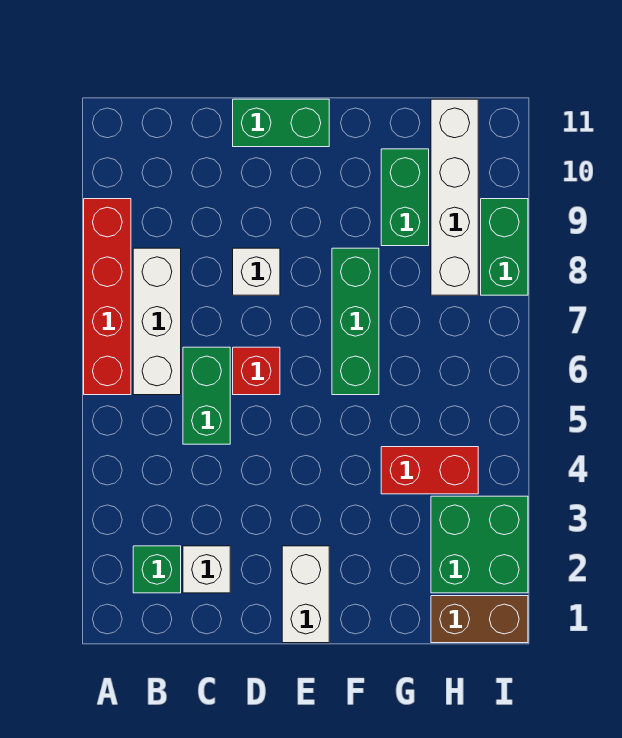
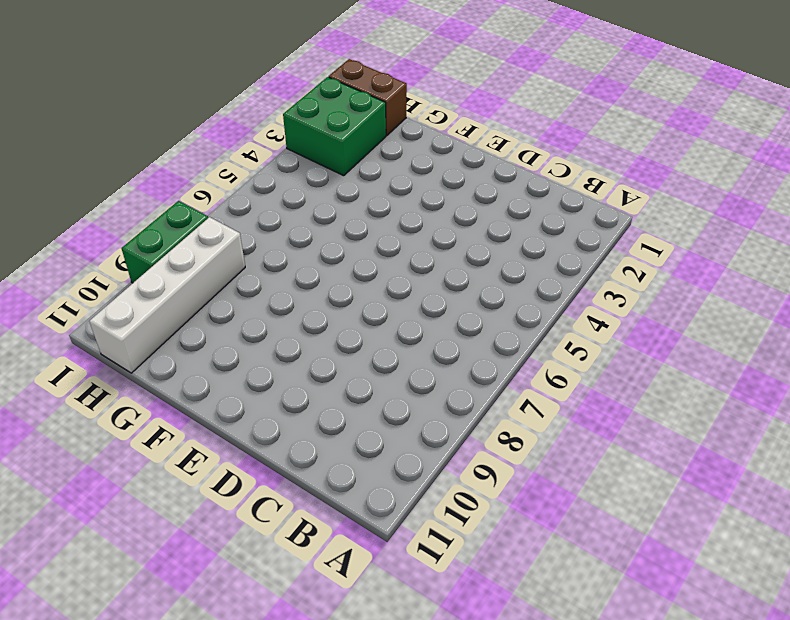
none -> red brick A6:A9 level 1
none -> green brick B2 level 1
none -> white brick B6:B8 level 1

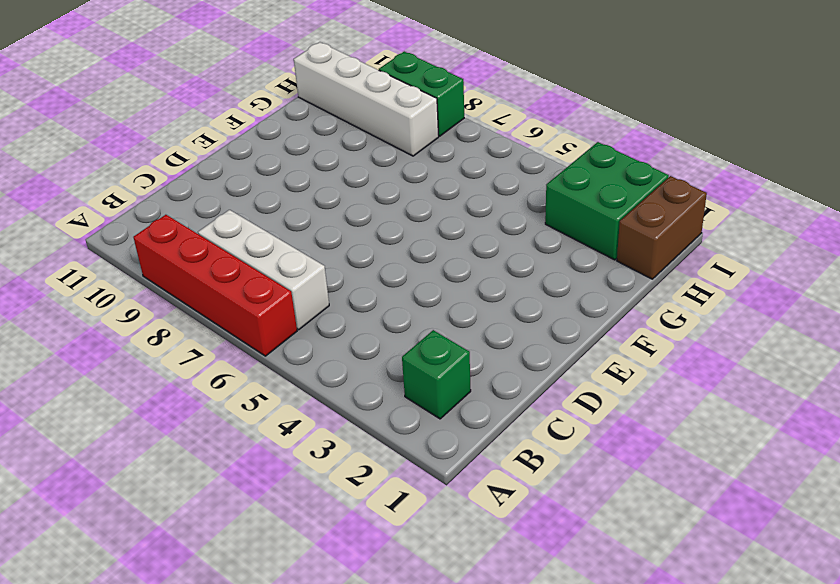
none -> white brick C2 level 1
none -> green brick C5:C6 level 1
none -> red brick D6 level 1

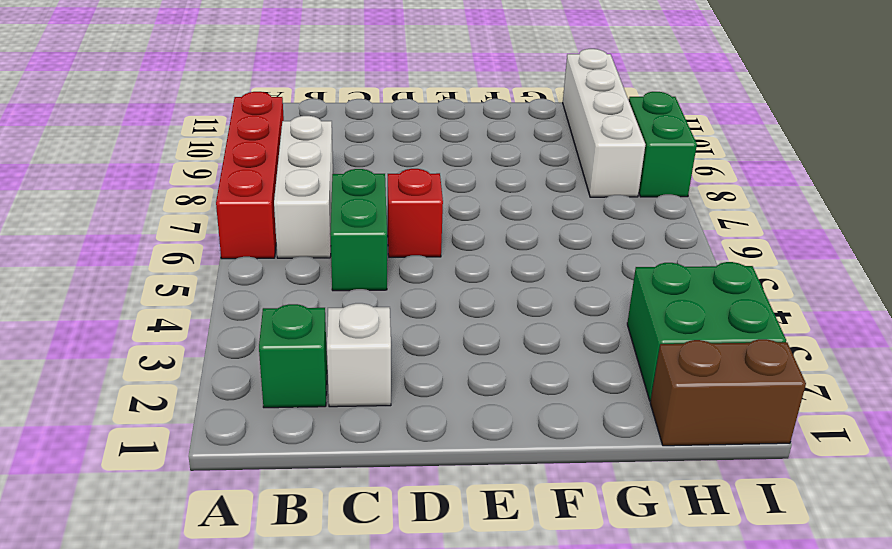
none -> white brick D8 level 1
none -> green brick D11:E11 level 1
none -> white brick E1:E2 level 1

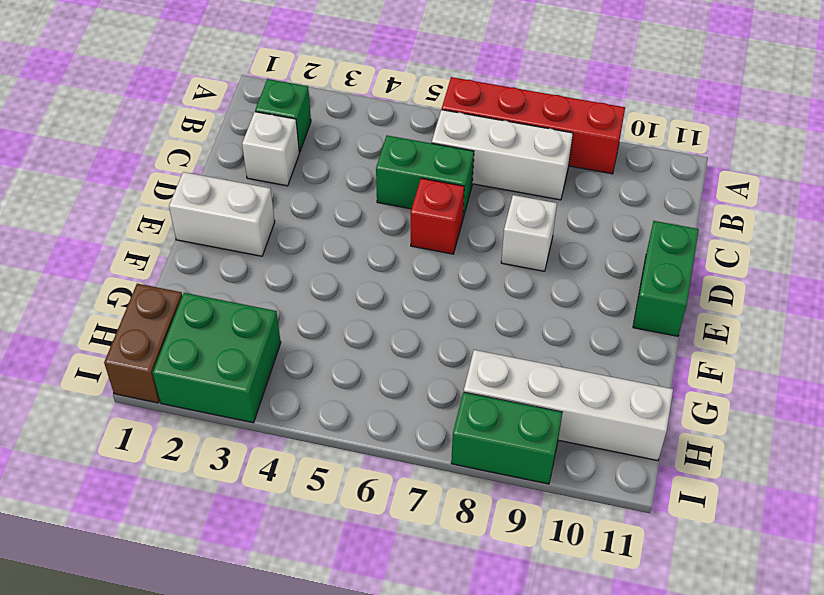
none -> green brick F6:F8 level 1
none -> red brick G4:H4 level 1
none -> green brick G9:G10 level 1

